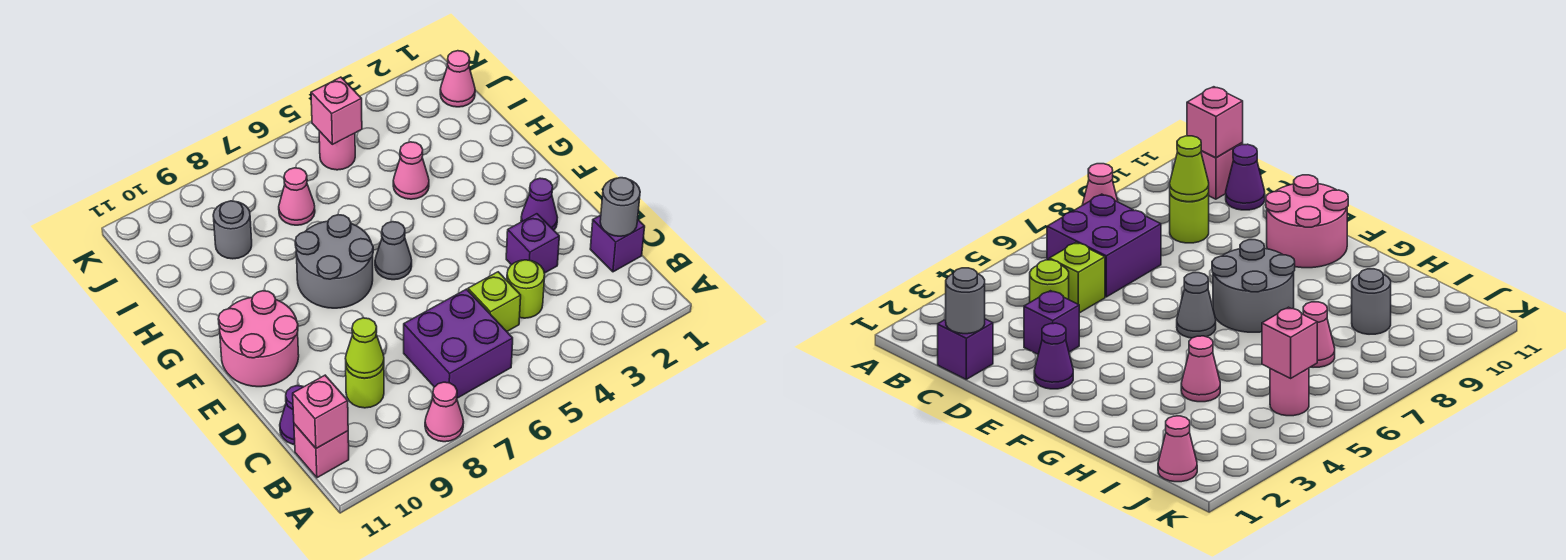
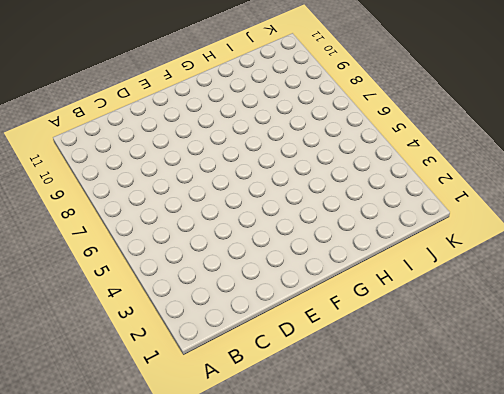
none -> pink cone A8 level 1
none -> purple brick B6:C7 level 1
none -> pink brick B11 level 1

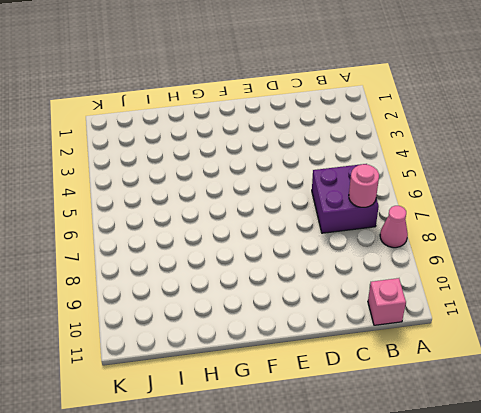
pink round brick B7 level 2 -> pink round brick J5 level 1
none -> purple brick C1 level 1
none -> lime round brick C4 level 1
none -> lime brick C5 level 1

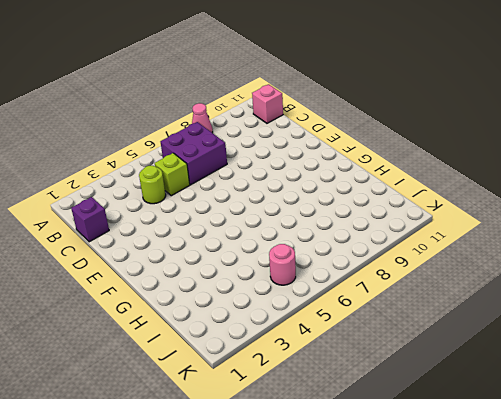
none -> lime round brick C9 level 1
none -> purple cone C11 level 1
none -> purple brick D3 level 1

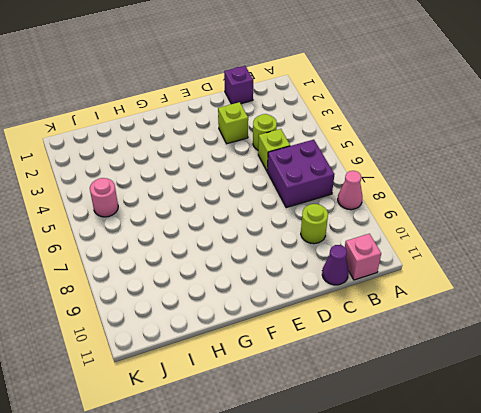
lime brick D3 level 1 -> purple brick D3 level 1
none -> purple cone E2 level 1
none -> pink round brick E10:F11 level 1
none -> grey cone F6 level 1

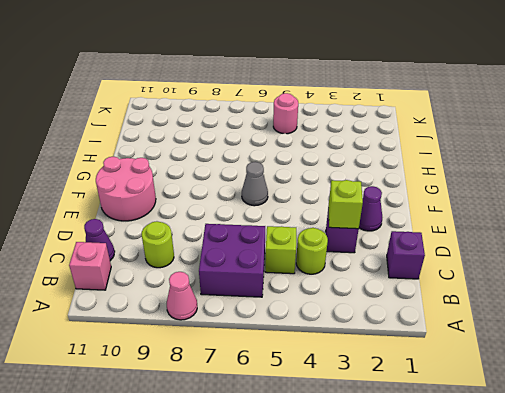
lime brick D3 level 2 -> none
none -> grey round brick F7:G8 level 1
none -> pink cone H4 level 1
none -> pink cone I7 level 1

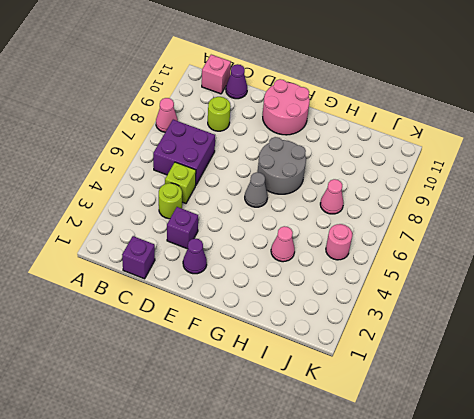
none -> grey round brick I9 level 1
none -> pink cone J1 level 1
none -> pink brick B11 level 2

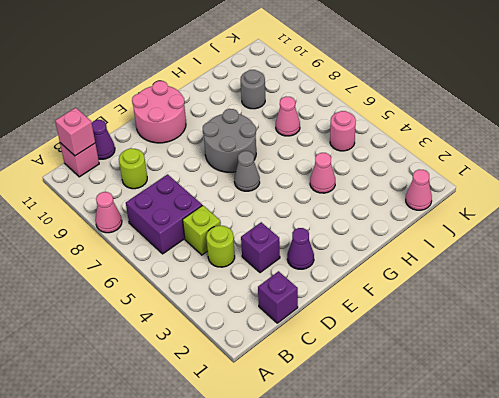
none -> grey round brick C1 level 2
none -> lime cone C9 level 2
none -> pink brick J5 level 2

